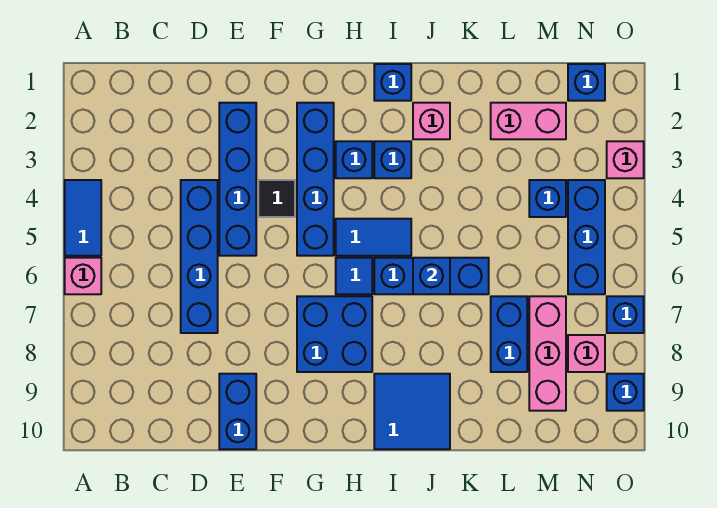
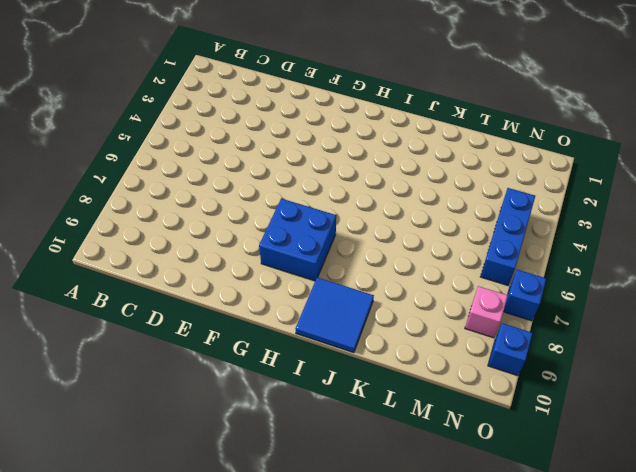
none -> blue tile A4:A5 level 1
none -> pink brick A6 level 1
none -> blue brick D4:D7 level 1

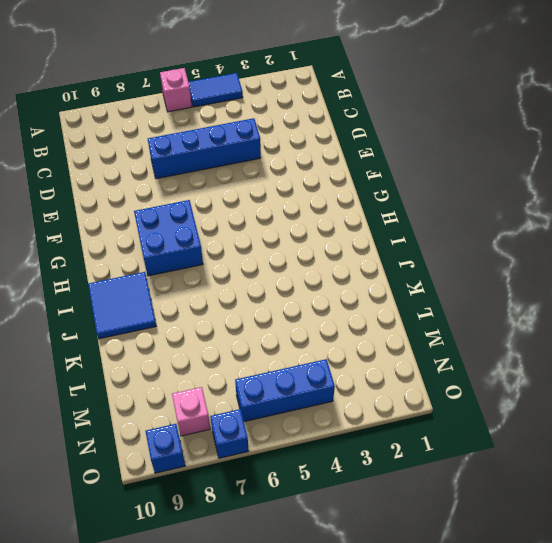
none -> blue brick E2:E5 level 1
none -> blue brick E9:E10 level 1
none -> black tile F4 level 1

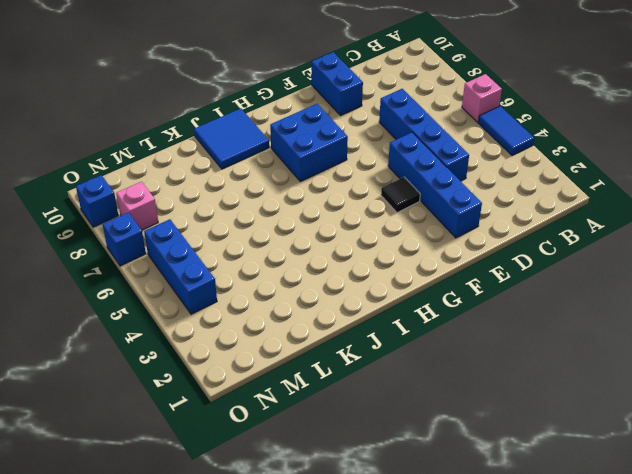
none -> blue brick G2:G5 level 1
none -> blue brick H3 level 1
none -> blue tile H5:I5 level 1

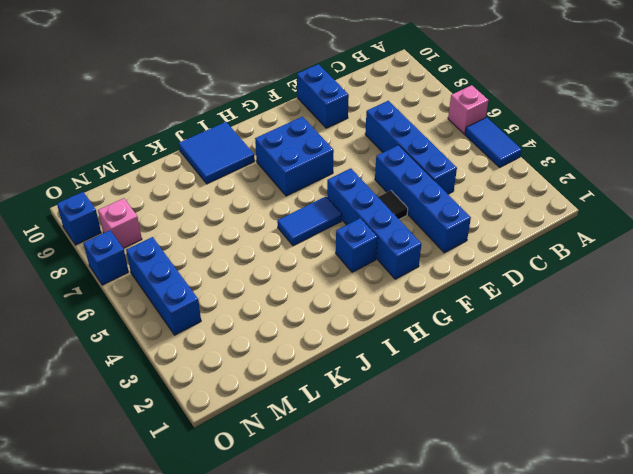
none -> blue tile H6 level 1
none -> blue brick I1 level 1
none -> blue brick I3 level 1

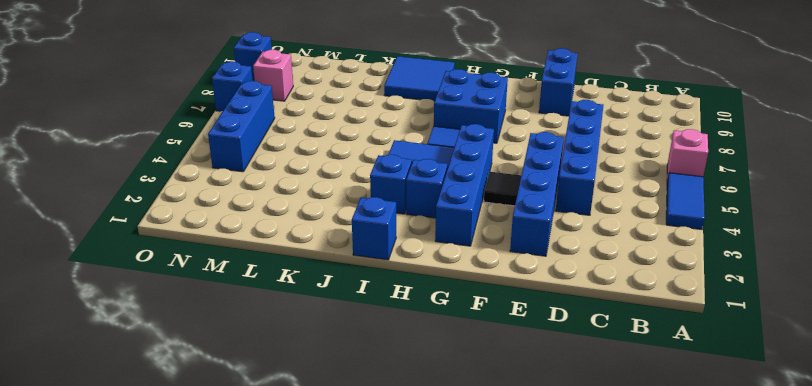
none -> blue brick I6:K6 level 1
none -> pink brick J2 level 1
none -> pink brick L2:M2 level 1

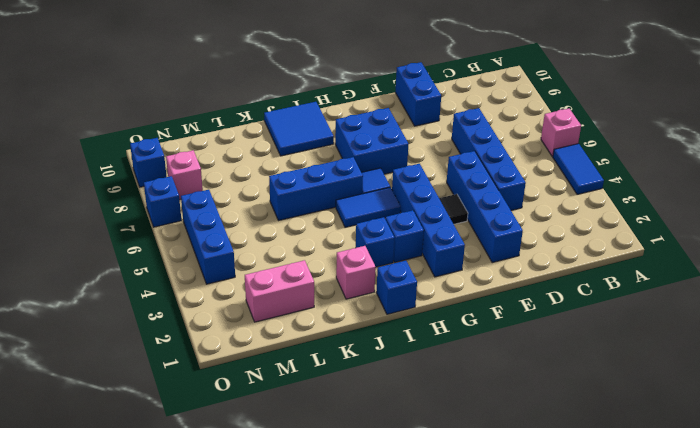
none -> blue brick L7:L8 level 1
none -> blue brick M4 level 1
none -> pink brick M7:M9 level 1

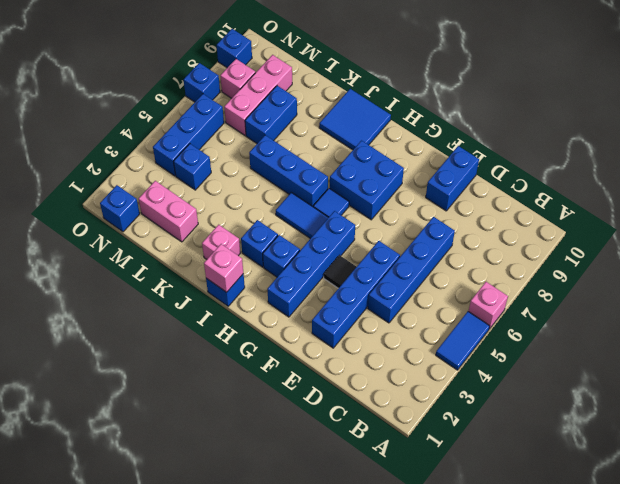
pink brick I1 level 2 -> pink brick O3 level 1
none -> blue brick J6 level 2

